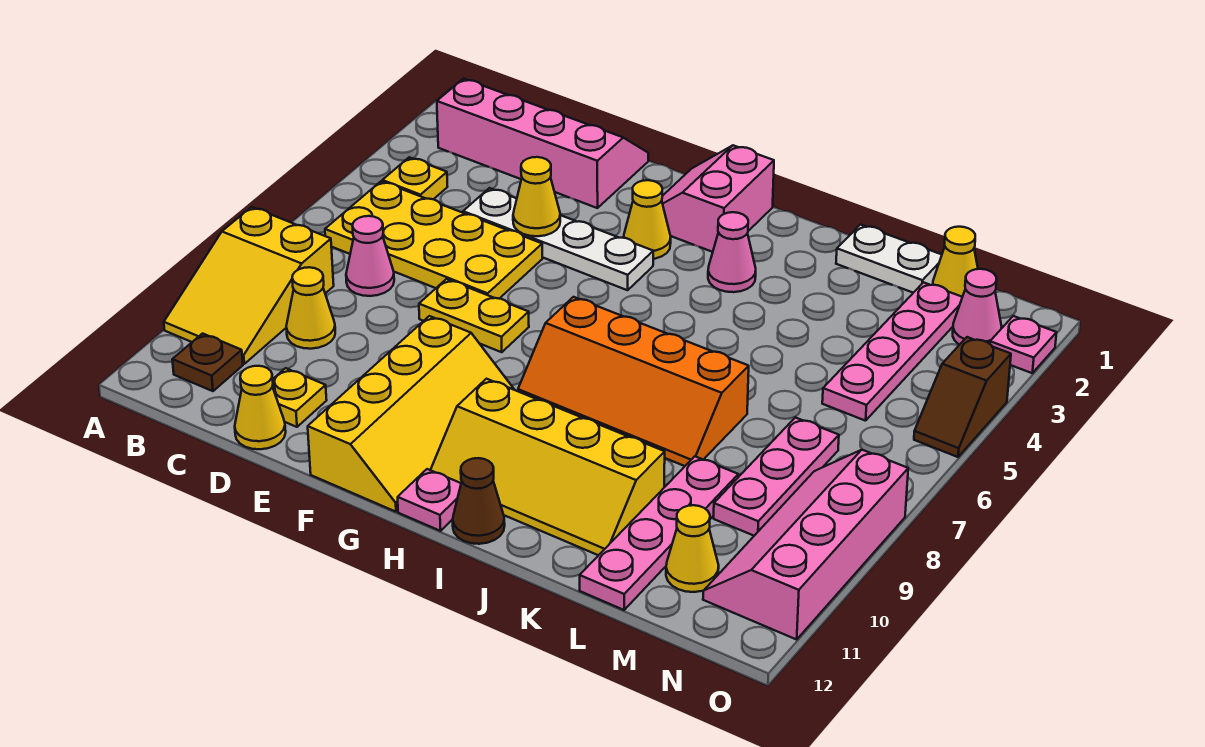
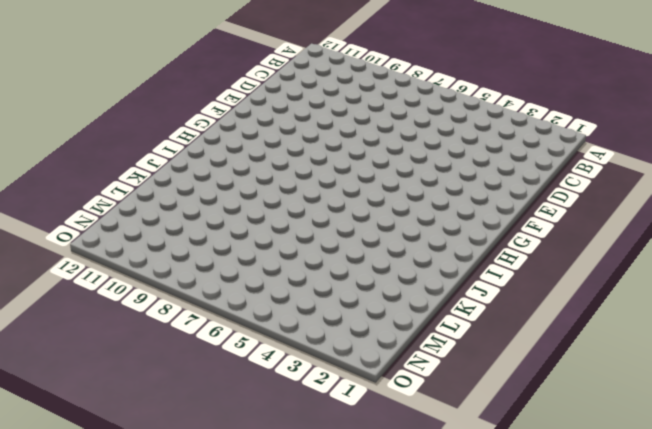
none -> yellow slope A8:B10 level 1 top 8
none -> pink slope B1:E2 level 1 top 2
none -> yellow plate B4 level 1
none -> yellow plate B5:E6 level 1

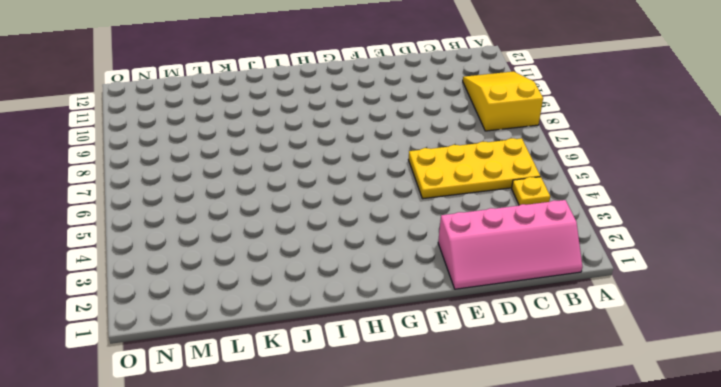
none -> brown plate B11 level 1
none -> pink cone C7 level 1
none -> yellow cone C9 level 1
none -> white plate D4:G4 level 1

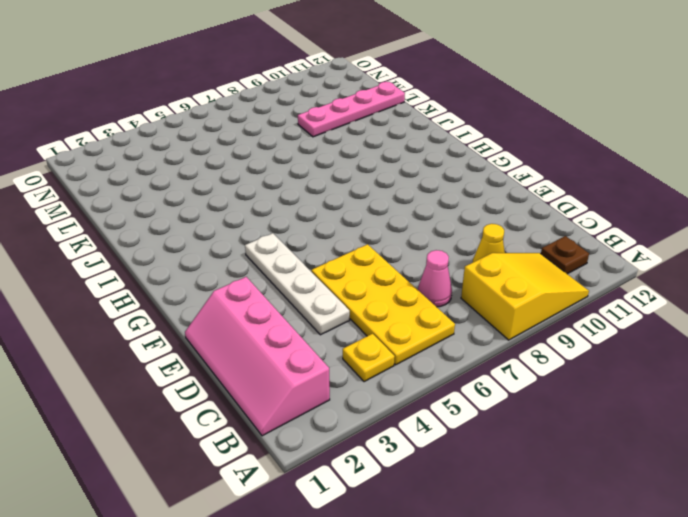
none -> yellow plate D11 level 1
none -> yellow cone D12 level 1
none -> yellow plate E7:F7 level 1
none -> yellow slope F9:G12 level 1 top F

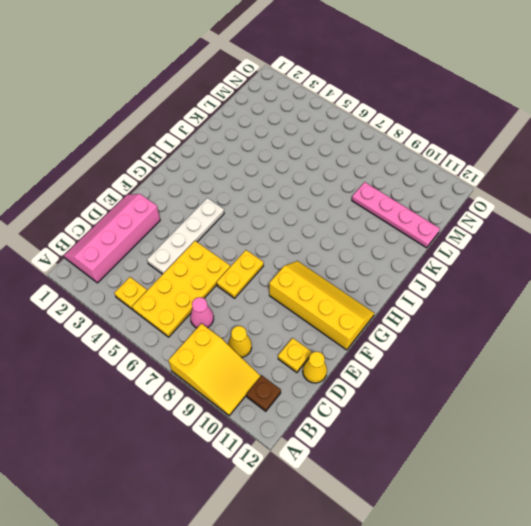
none -> pink slope G1:H2 level 1 top H
none -> yellow cone G3 level 1
none -> orange slope H7:K8 level 1 top 7
none -> yellow slope H10:K11 level 1 top 10

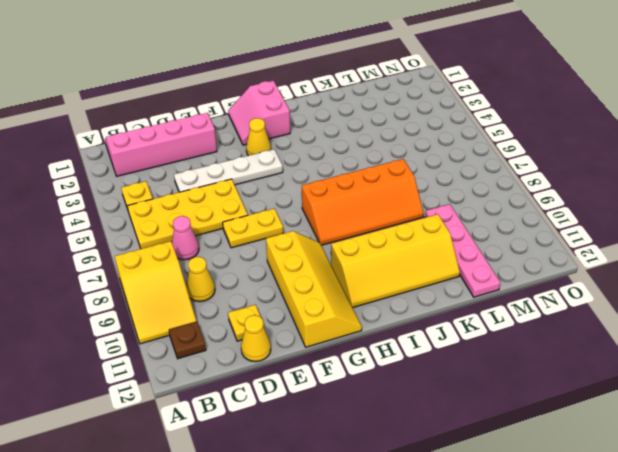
none -> pink plate H12 level 1
none -> pink cone I3 level 1
none -> brown cone I12 level 1
none -> white plate K1:L1 level 1

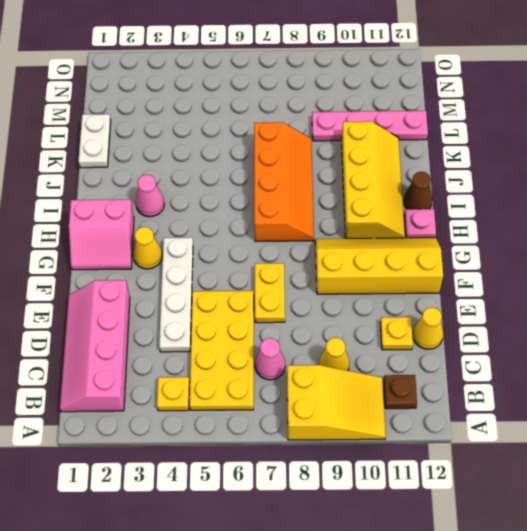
none -> yellow cone M1 level 1
none -> pink plate M2:M5 level 1
none -> pink plate M7:M9 level 1
none -> yellow cone M11 level 1

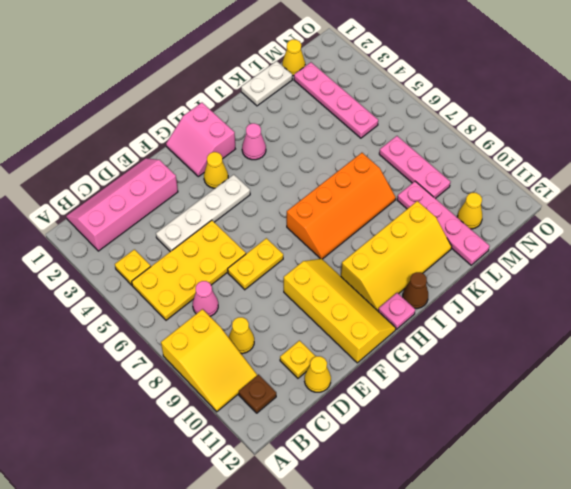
none -> pink cone N2 level 1
none -> pink slope N8:O11 level 1 top O
none -> pink plate O2 level 1
none -> brown slope O4:O5 level 1 top 4

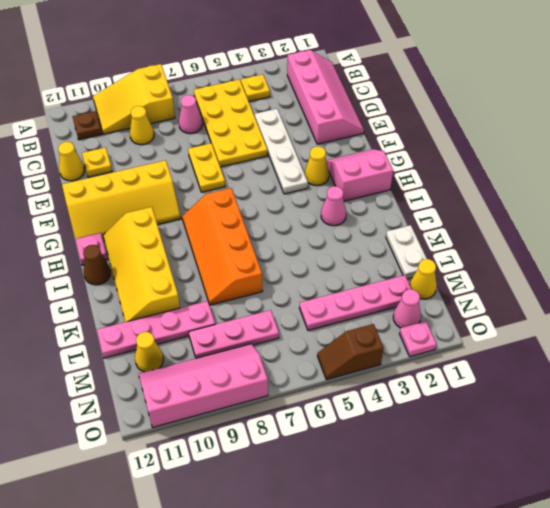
none -> yellow cone E4 level 2

